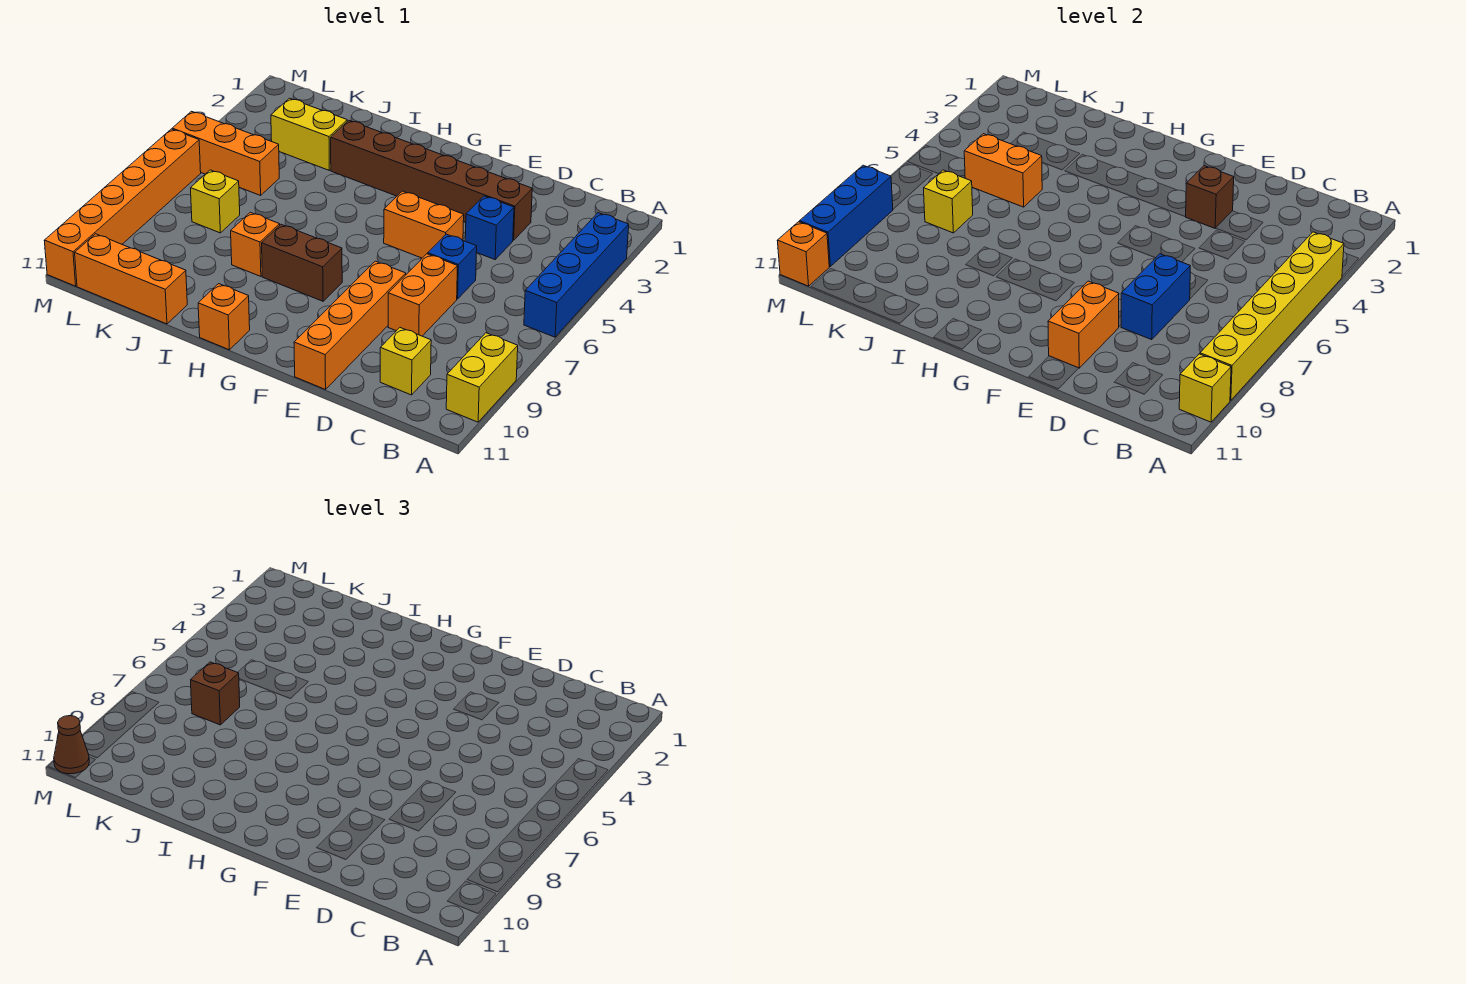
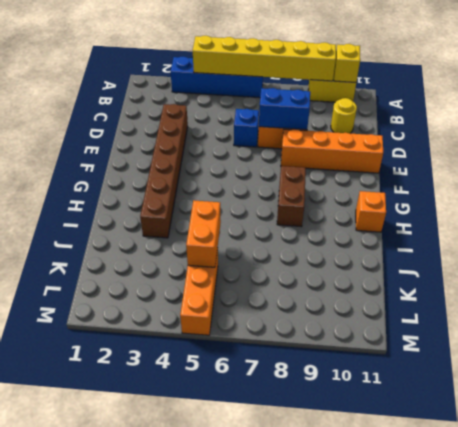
yellow round brick C10 level 1 -> yellow brick C10 level 1
none -> blue brick D4 level 1
none -> orange brick E5:F5 level 1
none -> orange brick I8 level 1

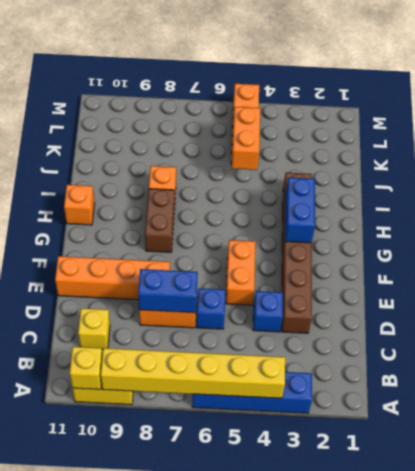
blue brick G3:H3 level 2 -> none
none -> yellow brick J3:K3 level 1
none -> orange brick J11:L11 level 1
none -> yellow brick K7 level 1

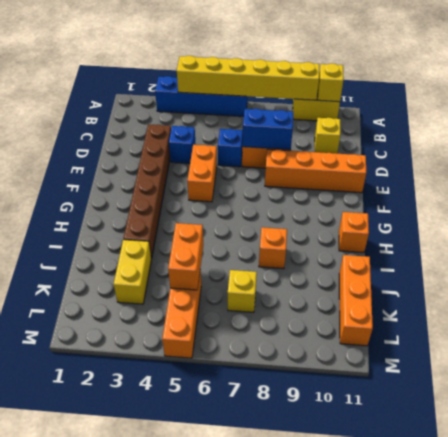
none -> brown brick G8:H8 level 1
none -> orange brick M6:M11 level 1
none -> brown brick E3 level 2

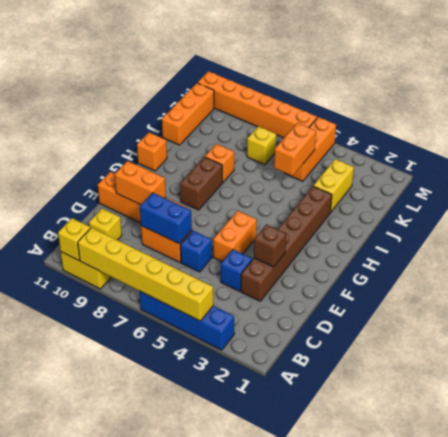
none -> yellow brick K7 level 2
none -> blue brick M8:M10 level 2
none -> orange brick M11 level 2

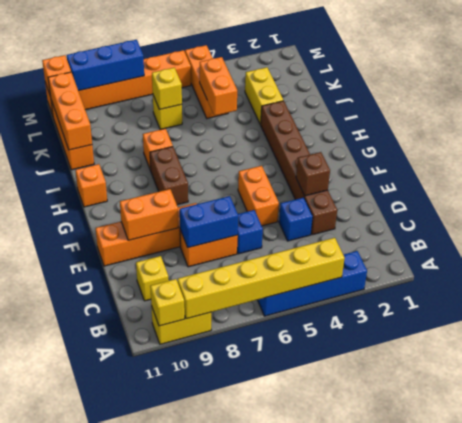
orange brick J11:L11 level 2 -> none
none -> brown brick K7 level 3
none -> brown cone M11 level 3

